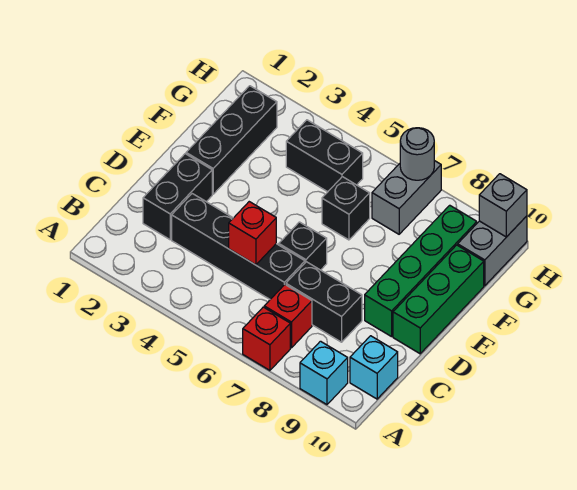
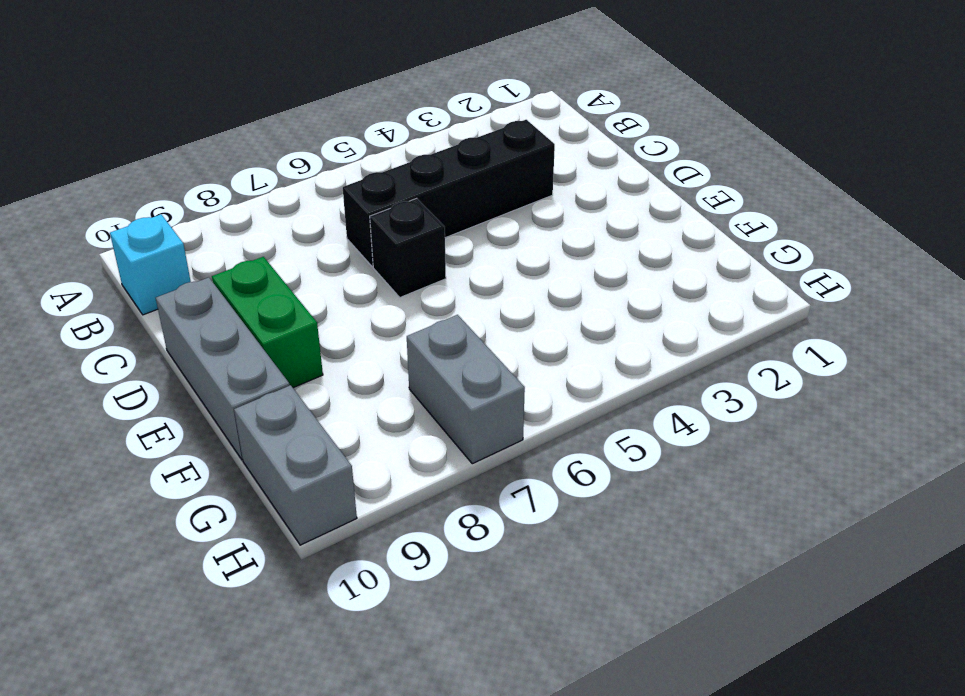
green brick D9:E9 level 1 -> green brick D9:G9 level 1
grey brick D10:F10 level 1 -> green brick D10:F10 level 1
none -> red brick A7 level 1
none -> cyan brick A9 level 1
none -> red brick B7 level 1

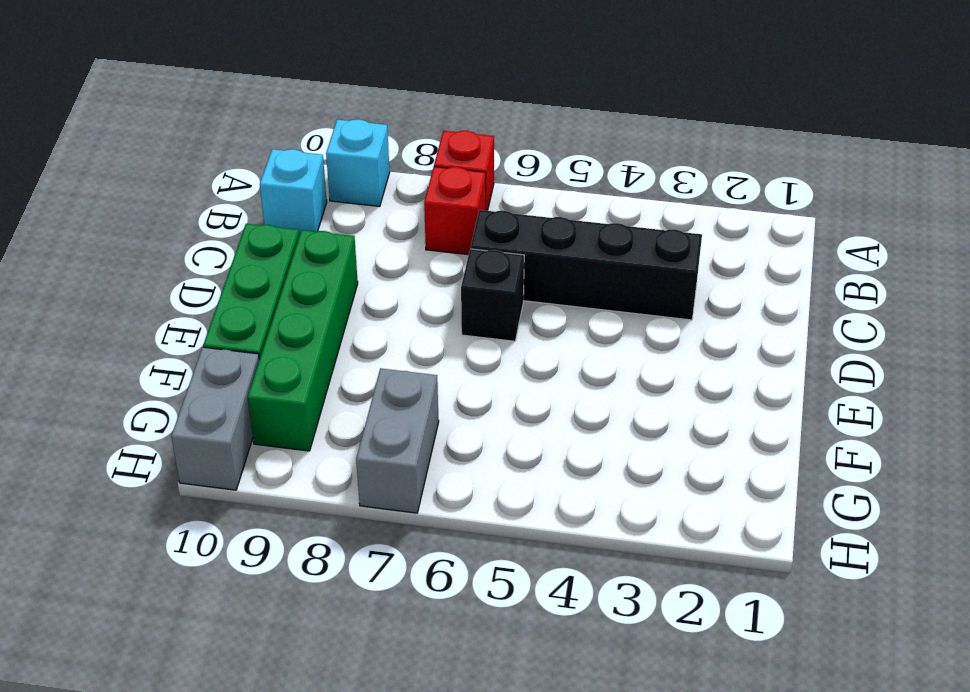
none -> black brick C2:D2 level 1
none -> black brick C7:C8 level 1
none -> black brick E2:G2 level 1

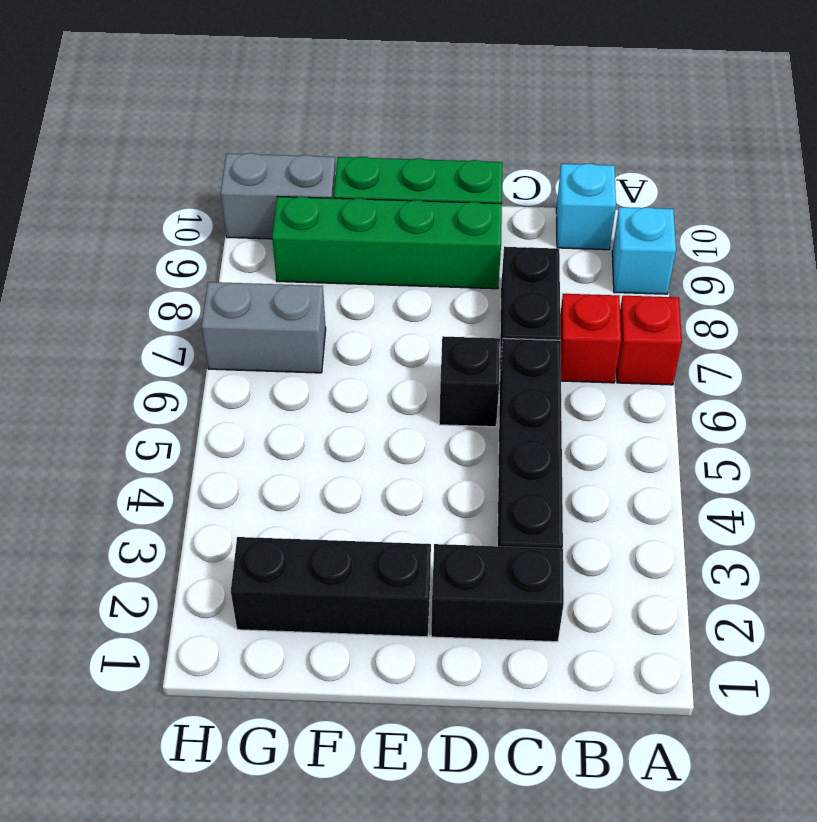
none -> black brick F6 level 1
none -> black brick G4:G5 level 1
none -> red brick C5 level 2

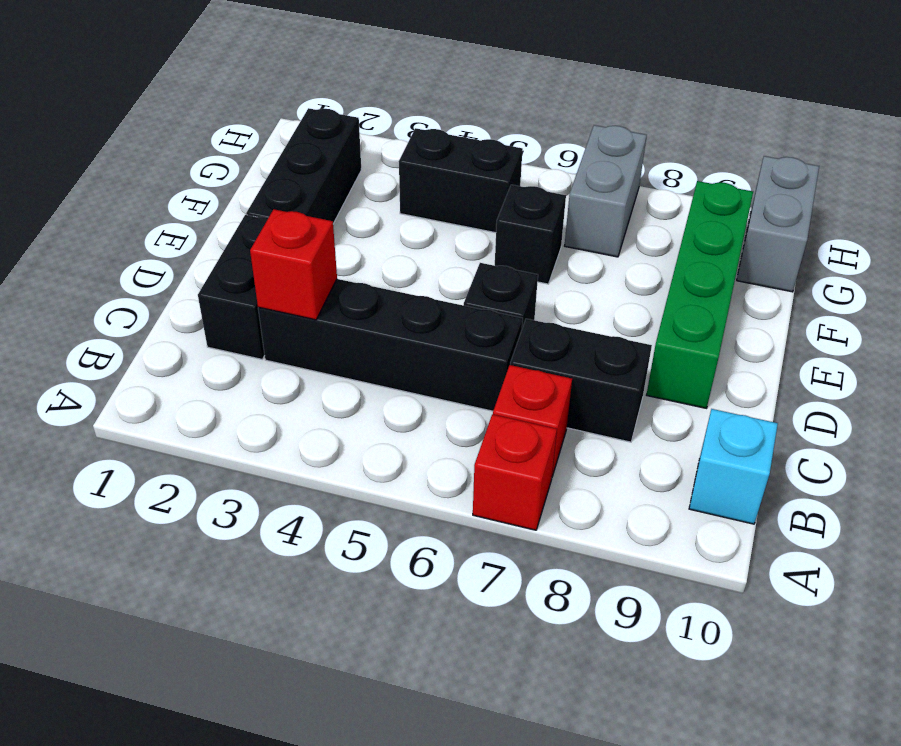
red brick C3 level 2 -> red brick C5 level 2
none -> cyan brick A9 level 1
none -> green brick D10:F10 level 1
none -> grey round brick H7 level 2

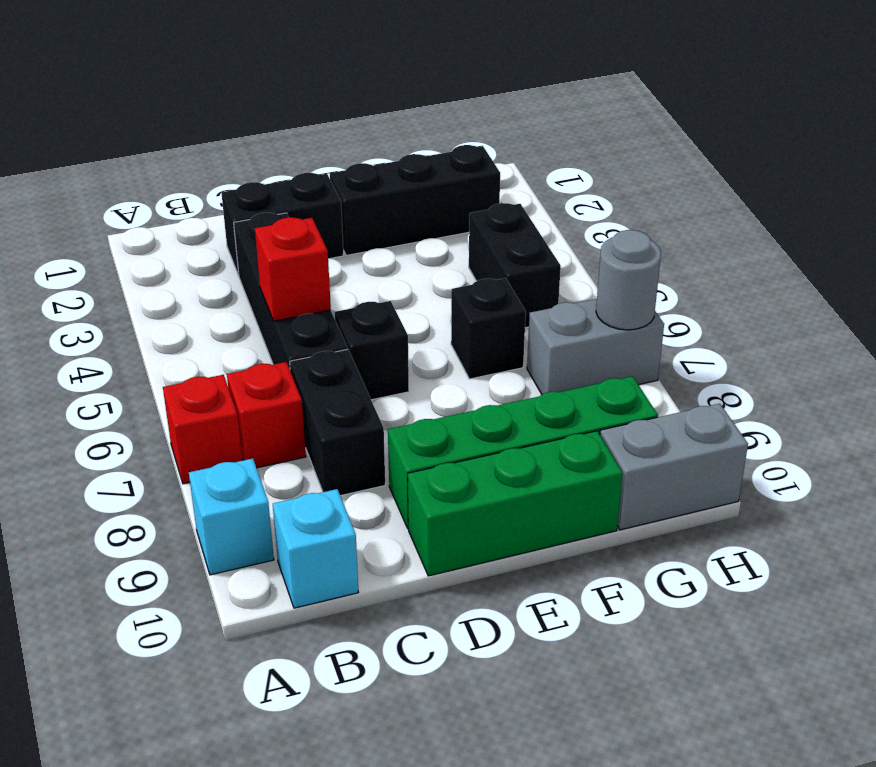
none -> grey brick H10 level 2

